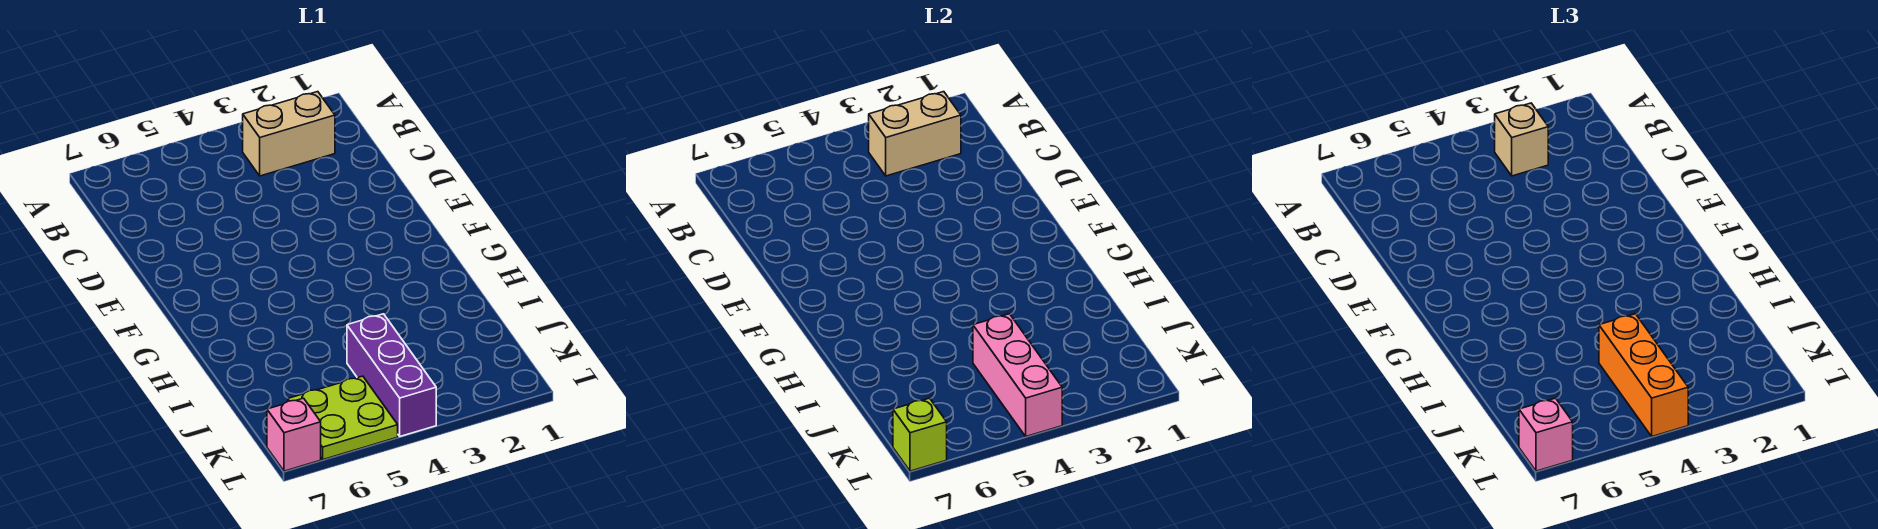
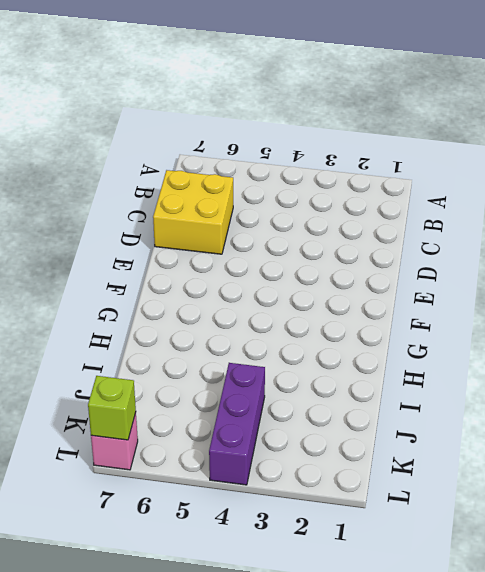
yellow brick C6:D7 level 1 -> none
none -> tan brick B2:B3 level 1
none -> lime plate K5:L6 level 1

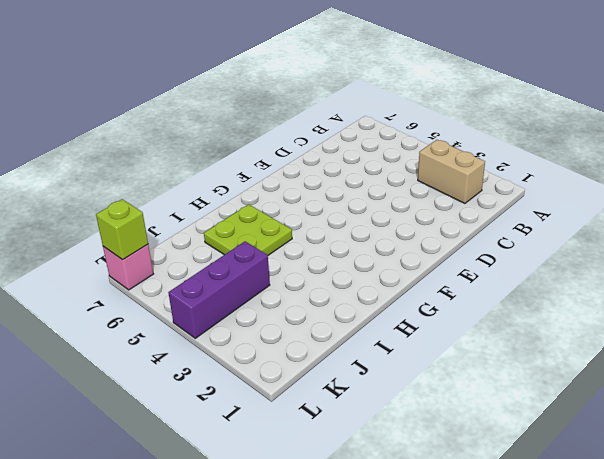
lime plate H5:I6 level 1 -> lime plate K5:L6 level 1
none -> tan brick B2:B3 level 2
none -> pink brick J4:L4 level 2

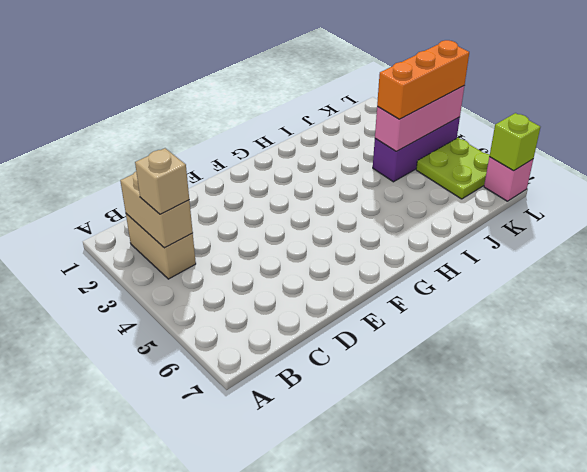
none -> pink brick L7 level 3

